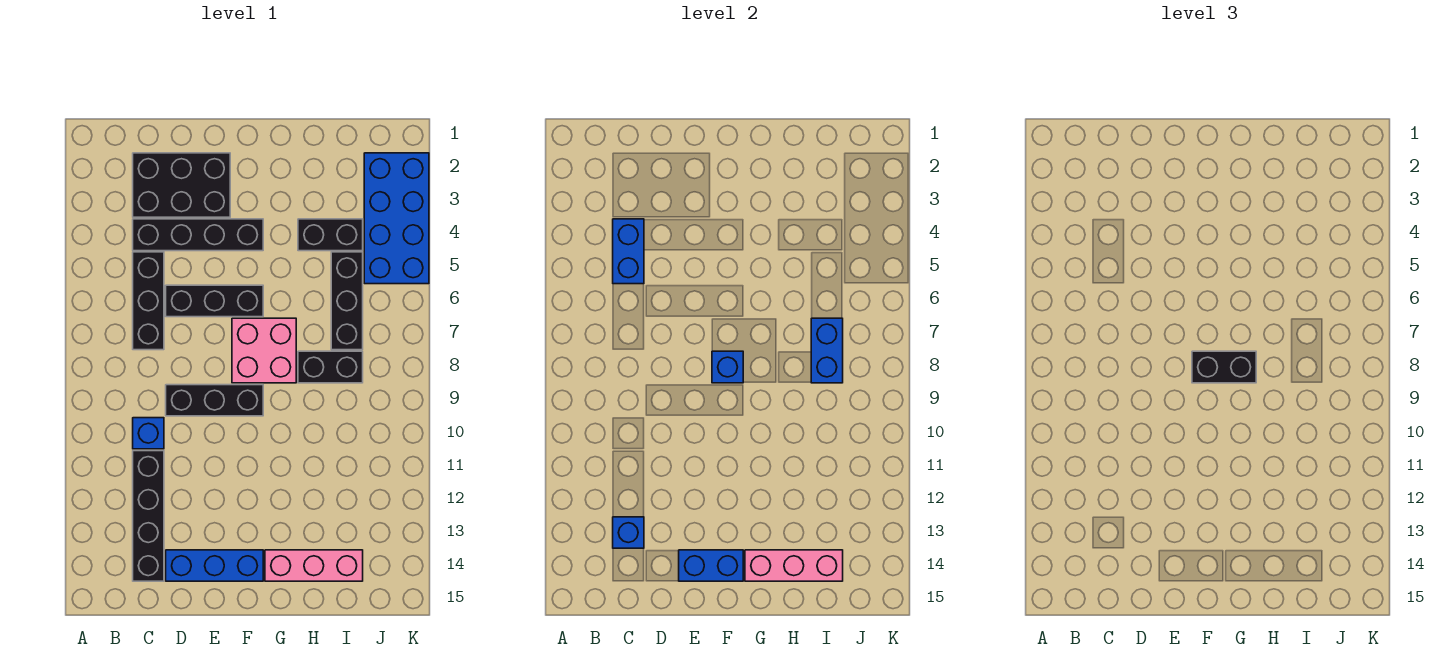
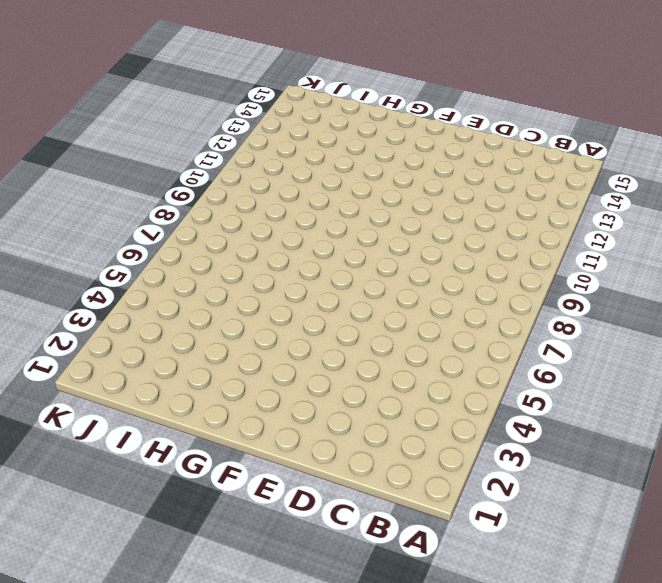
none -> black brick C2:E3 level 1
none -> black brick C4:F4 level 1
none -> black brick C5:C7 level 1

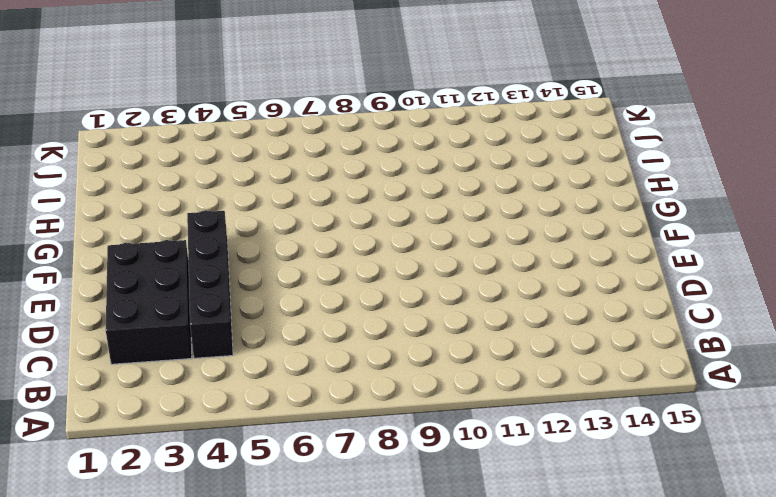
none -> black brick C5:C7 level 1
none -> blue brick C10 level 1
none -> black brick C11:C14 level 1

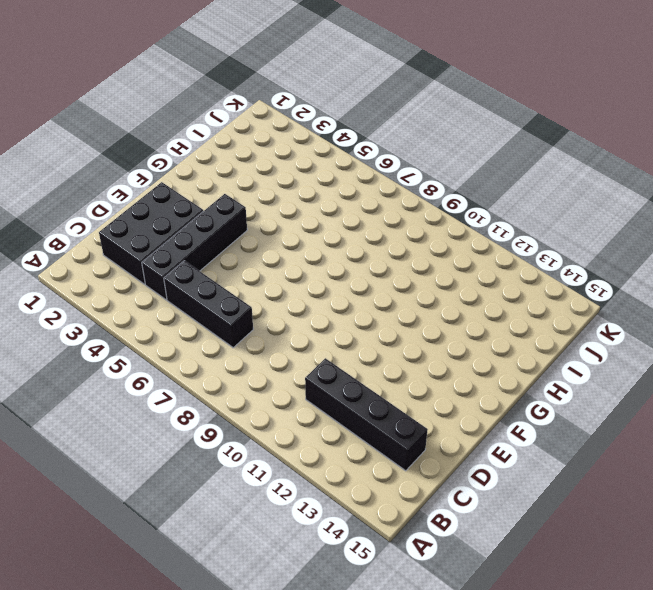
none -> blue brick C10 level 1
none -> black brick D6:F6 level 1
none -> black brick D9:F9 level 1

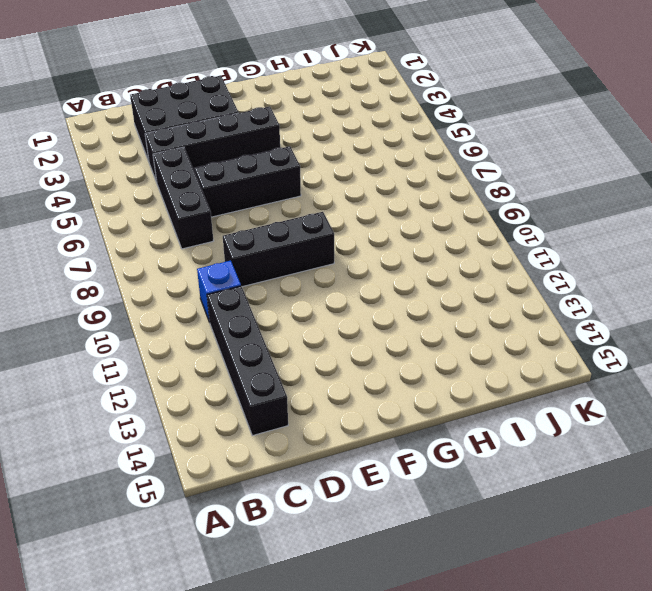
none -> blue brick D14:F14 level 1
none -> pink brick F7:G8 level 1
none -> pink brick G14:I14 level 1

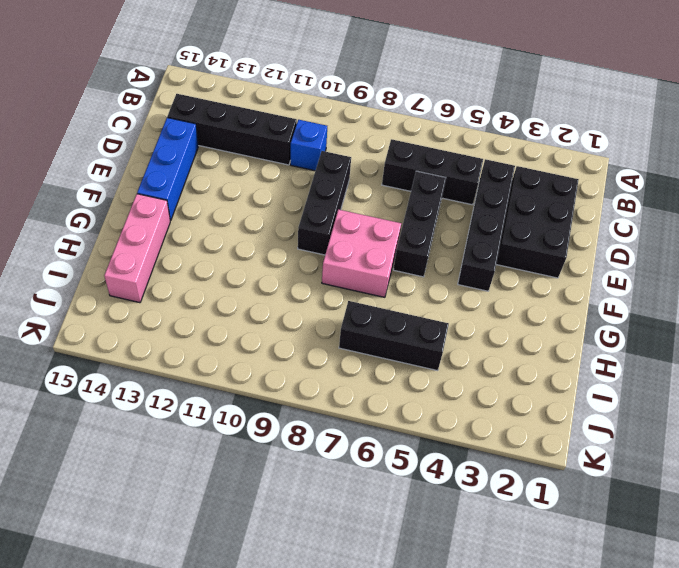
none -> black brick H4:I4 level 1
none -> black brick H8:I8 level 1
none -> blue brick J2:K5 level 1

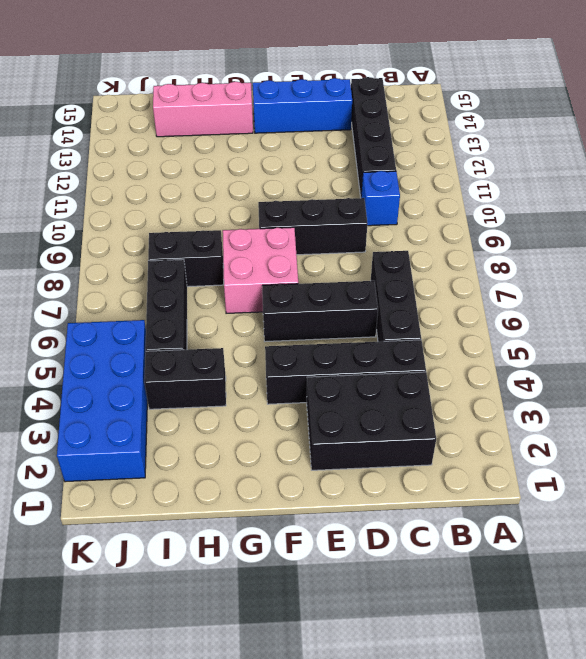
none -> blue brick C4:C5 level 2
none -> blue brick C13 level 2
none -> blue brick E14:F14 level 2

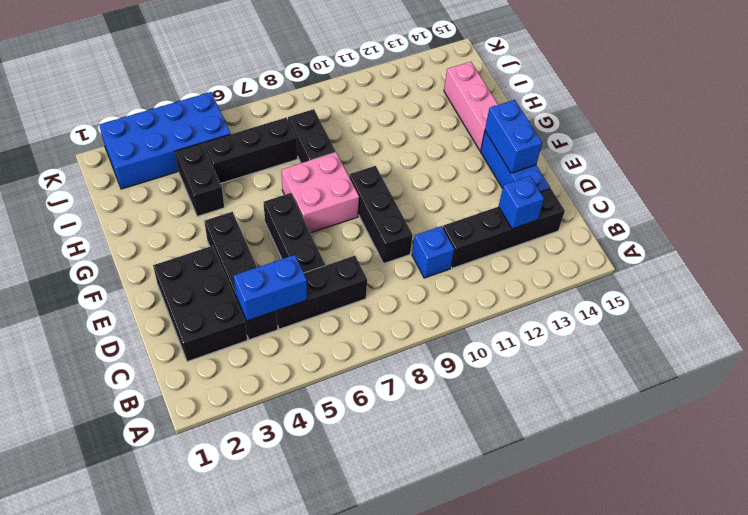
none -> blue brick F8 level 2
none -> pink brick G14:I14 level 2
none -> blue brick I7:I8 level 2

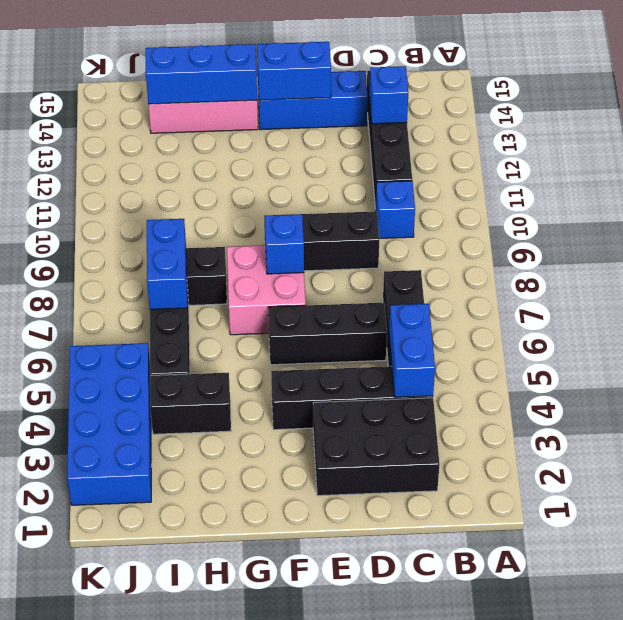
blue brick G14:I14 level 2 -> pink brick G14:I14 level 2
none -> black brick F8:G8 level 3

